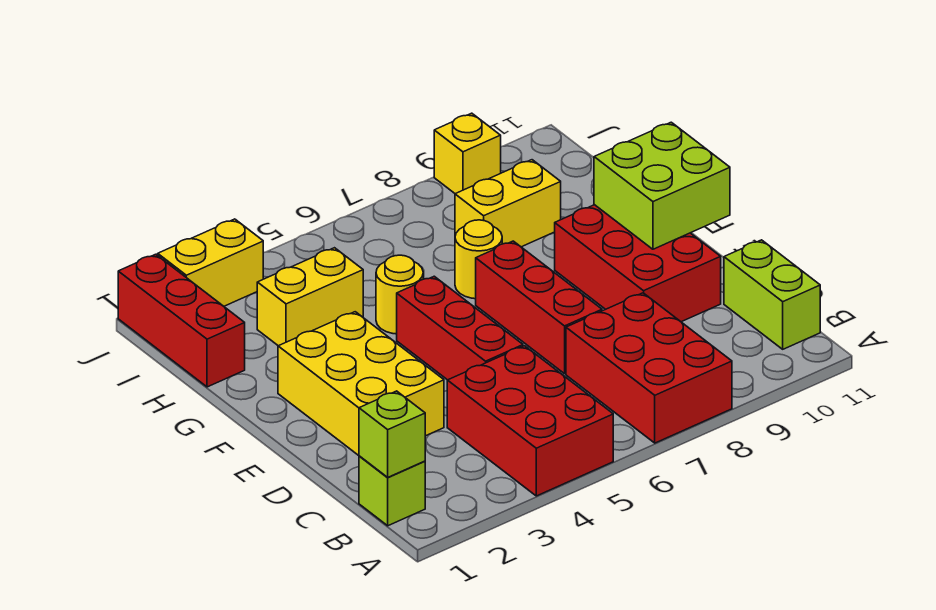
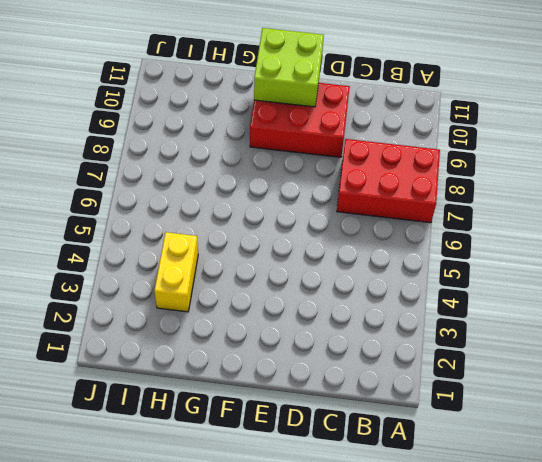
none -> red brick A4:C5 level 1
none -> lime brick B1 level 1
none -> lime brick B11:C11 level 1

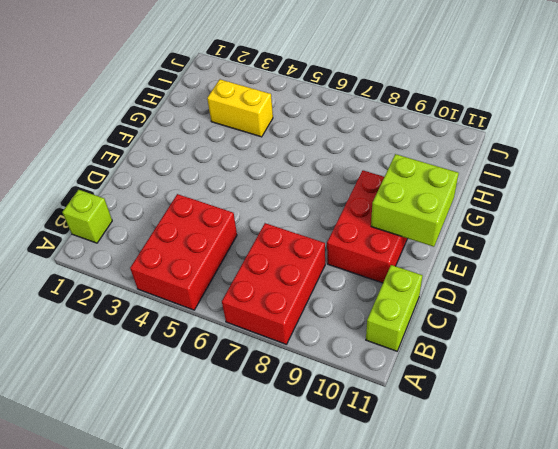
none -> yellow brick D2:F3 level 1
none -> red brick D5:F5 level 1
none -> red brick D7:F7 level 1

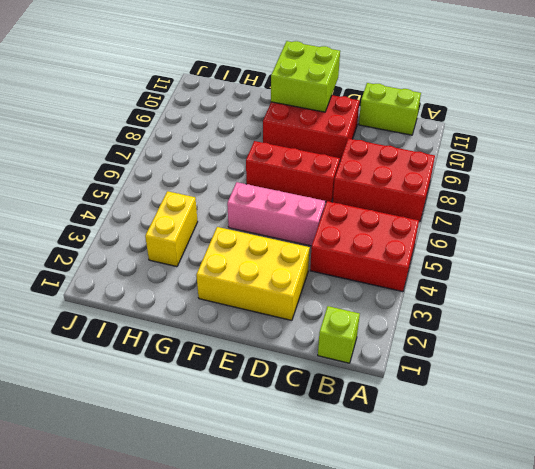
pink brick D5:F5 level 1 -> red brick D5:F5 level 1
none -> yellow round brick G5 level 1
none -> yellow round brick G7 level 1
none -> red brick H1:J1 level 1

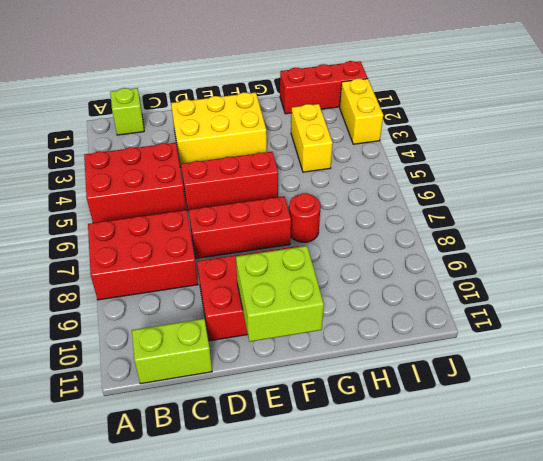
red round brick G7 level 1 -> yellow round brick G7 level 1
none -> yellow round brick G5 level 1
none -> yellow brick H8:H9 level 1
none -> yellow brick J9 level 1

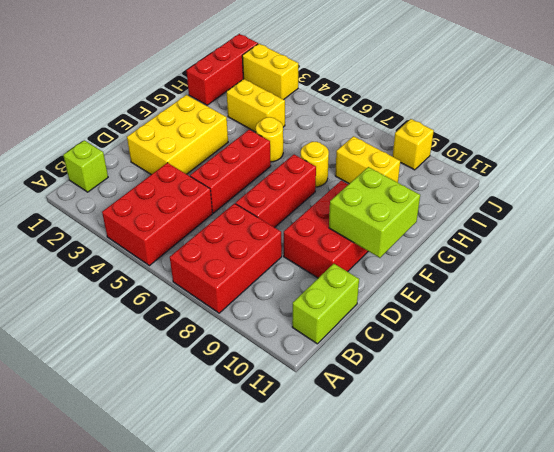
none -> lime brick B1 level 2

